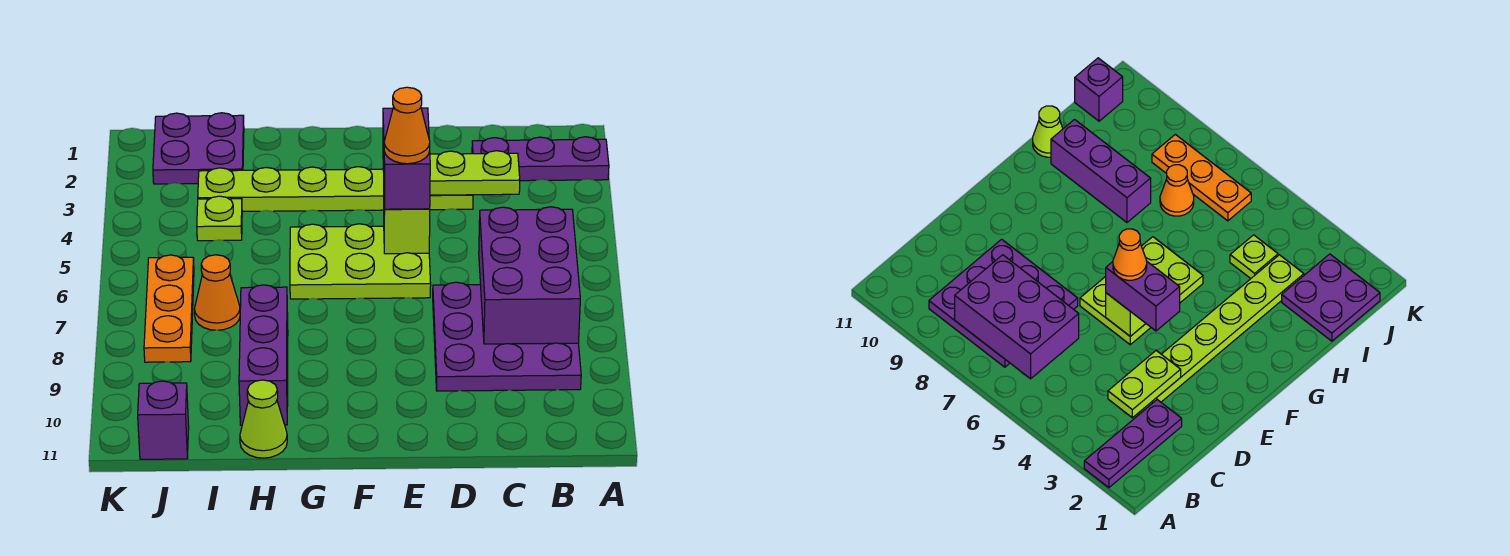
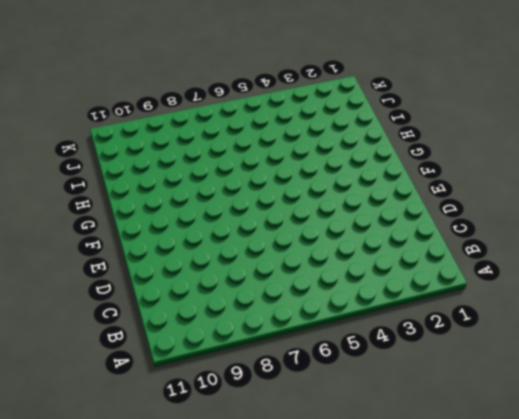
none -> purple plate A2:C2 level 1
none -> purple plate B7:D9 level 1
none -> lime plate D3:I3 level 1

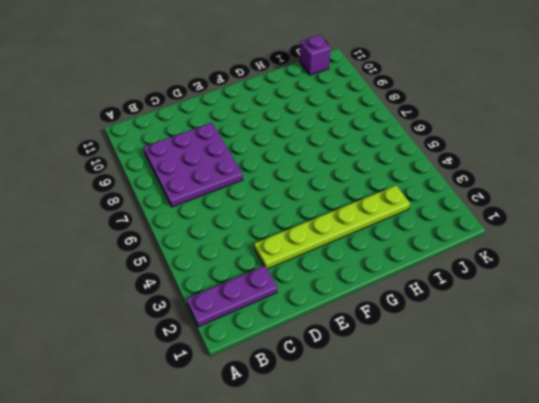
none -> lime plate E5:G6 level 1
none -> purple brick H8:H10 level 1
none -> lime cone H11 level 1

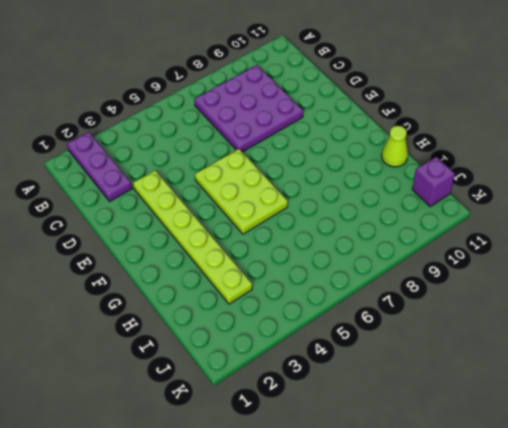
none -> purple brick H8:H10 level 1
none -> purple plate I1:J2 level 1
none -> lime plate I4 level 1

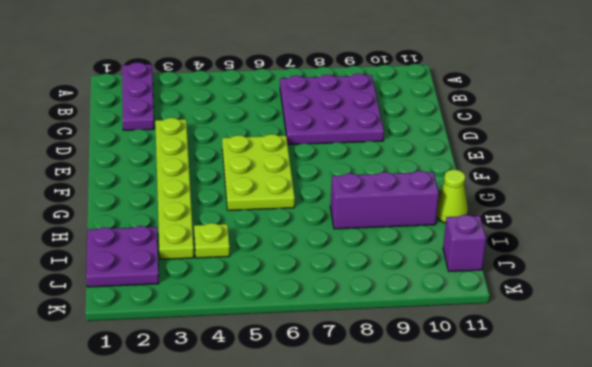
none -> orange cone I7 level 1
none -> orange plate J6:J8 level 1
none -> purple brick B6:C8 level 2

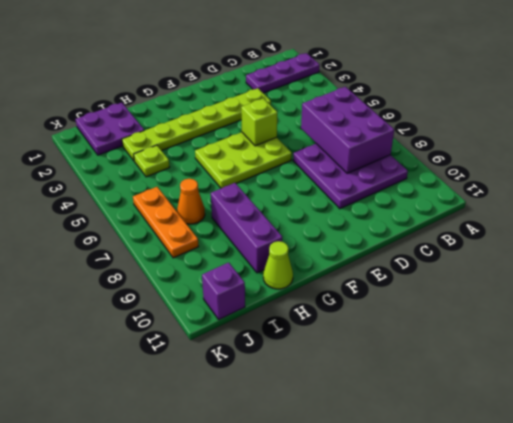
none -> lime plate C3:D3 level 2
none -> purple brick E4:E5 level 3
none -> orange cone E5 level 4

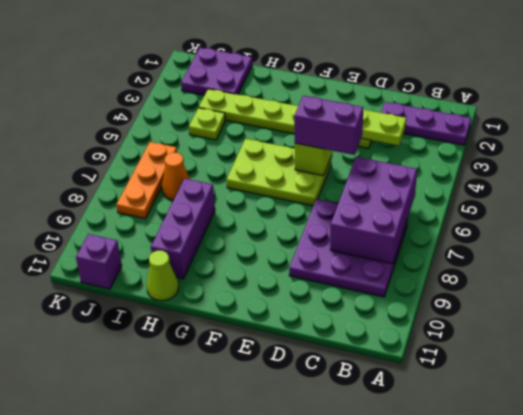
purple brick D5:E5 level 3 -> purple brick E4:E5 level 3
none -> orange cone E5 level 4

